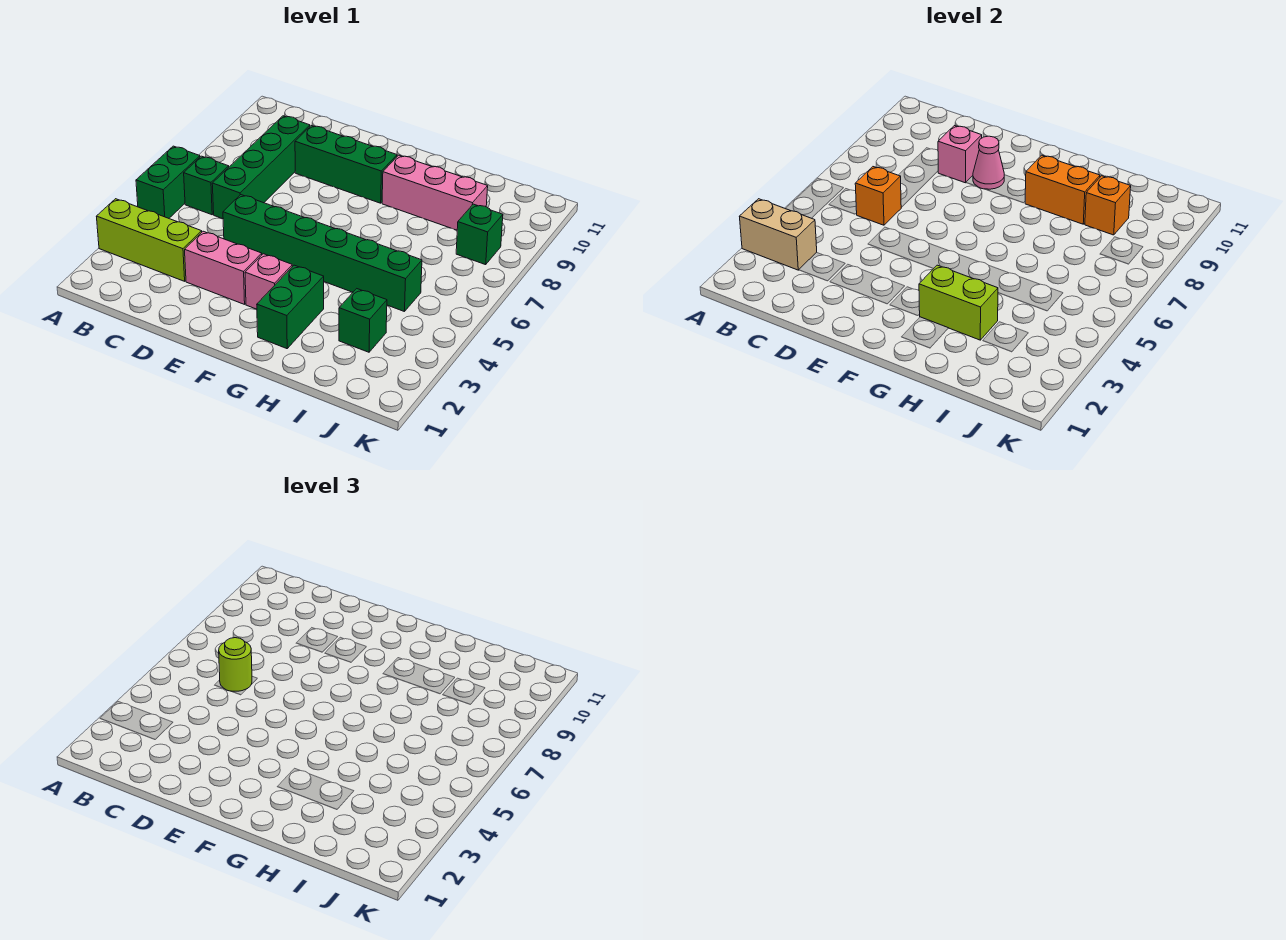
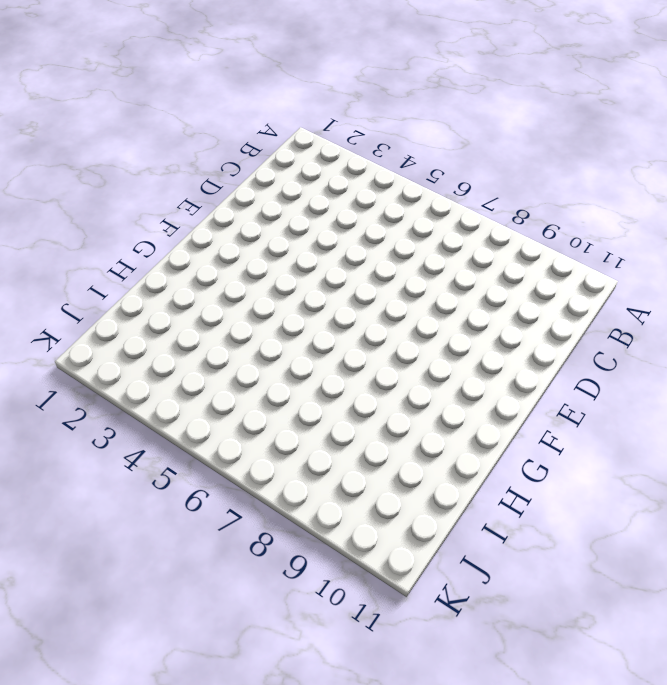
none -> lime brick A3:C3 level 1
none -> green brick A5:A6 level 1
none -> green brick B6 level 1

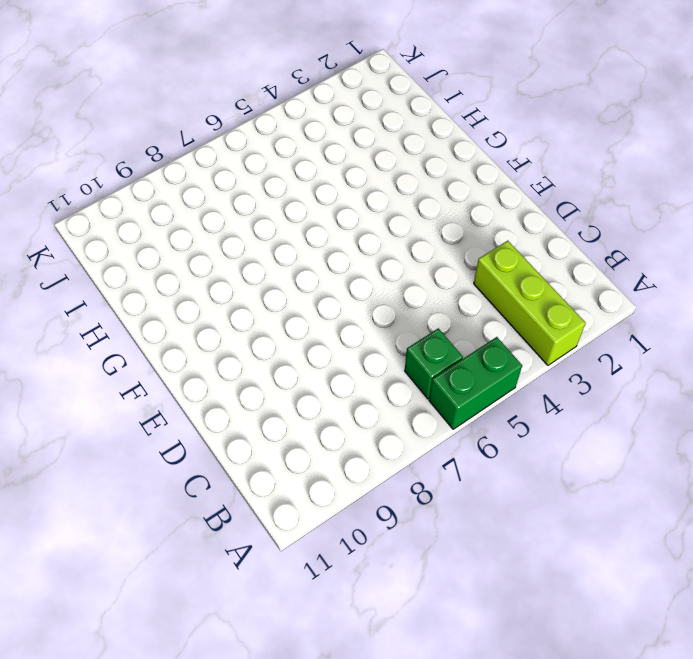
none -> green brick C6:C9 level 1
none -> pink brick D3:E3 level 1
none -> green brick D5:I5 level 1

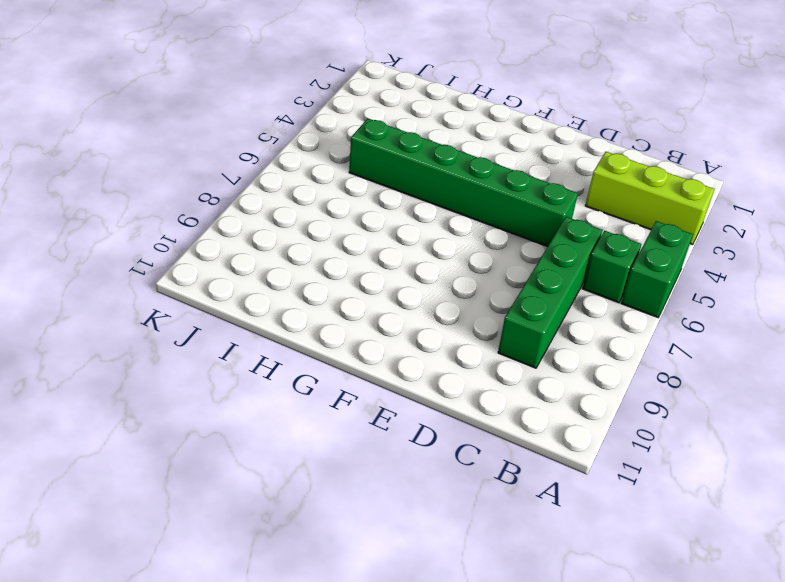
none -> pink brick D3:E3 level 1
none -> green brick D9:F9 level 1
none -> pink brick F3 level 1

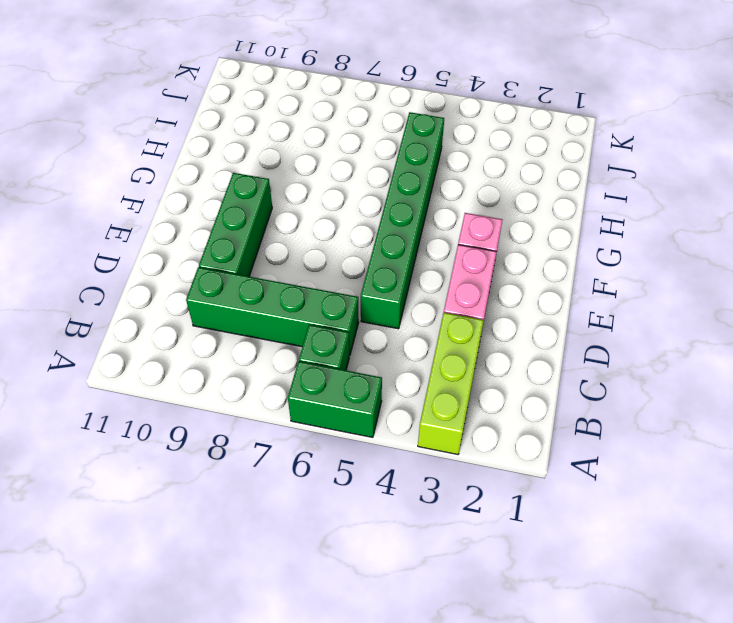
none -> green brick G2:G3 level 1
none -> pink brick G9:I9 level 1
none -> green brick I3 level 1

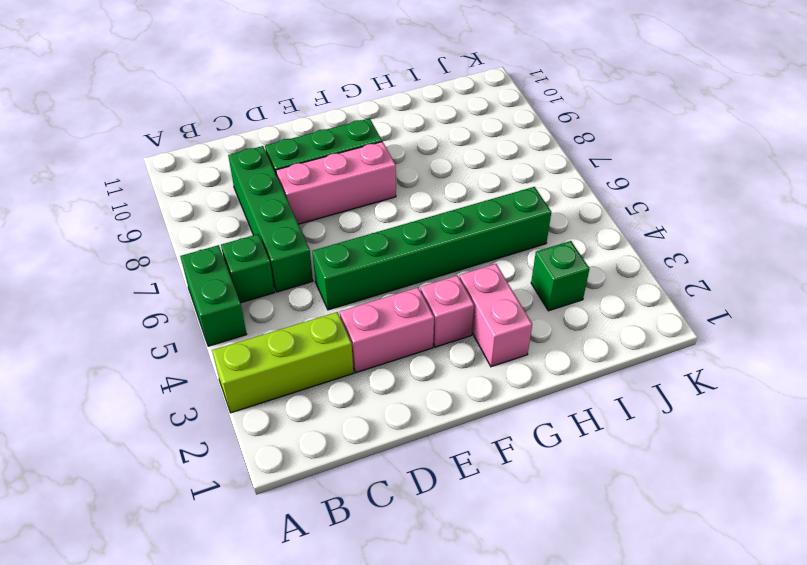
pink brick D8:F8 level 1 -> pink brick G9:I9 level 1
pink brick G2:G3 level 1 -> green brick G2:G3 level 1
none -> green brick J8 level 1
none -> tan brick A3:B3 level 2
none -> orange brick C6 level 2

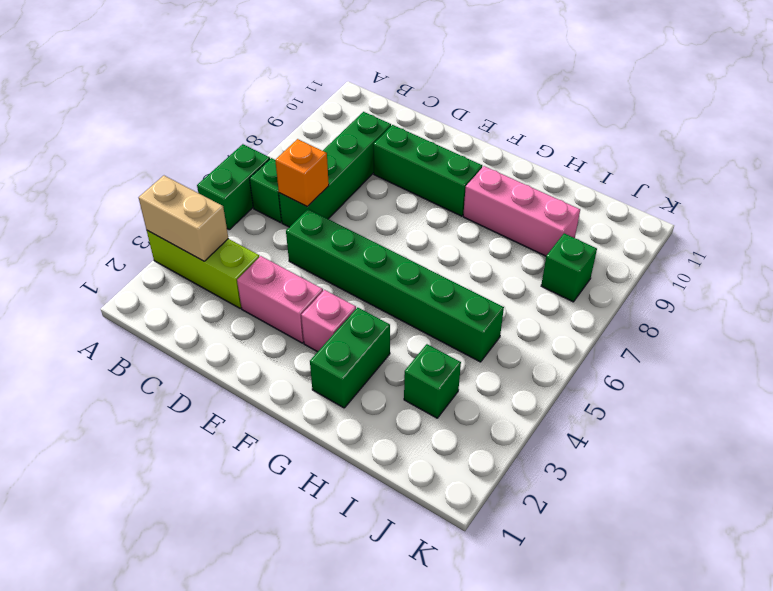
none -> pink brick D9 level 2
none -> pink cone E9 level 2
none -> lime brick G3:H3 level 2

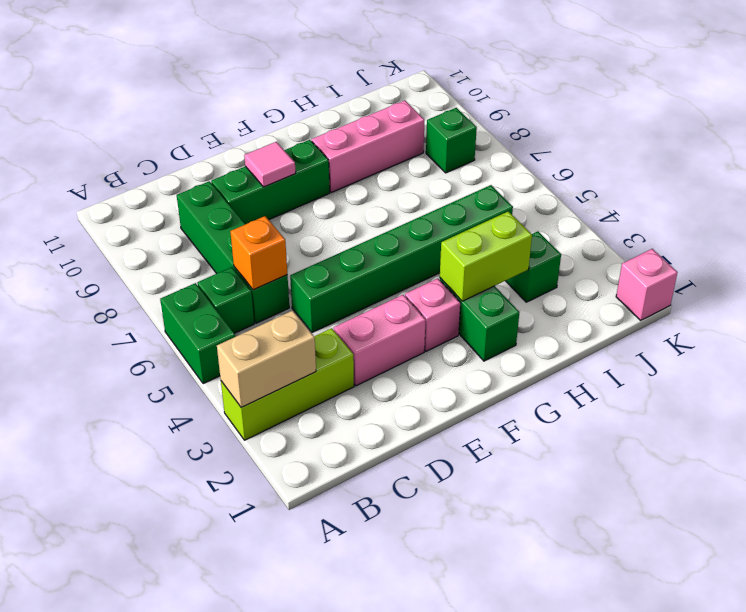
pink tile E9 level 2 -> pink cone E9 level 2
pink brick K1 level 1 -> pink brick D9 level 2
none -> orange brick G9:H9 level 2
none -> orange brick I9 level 2
none -> lime round brick C6 level 3

